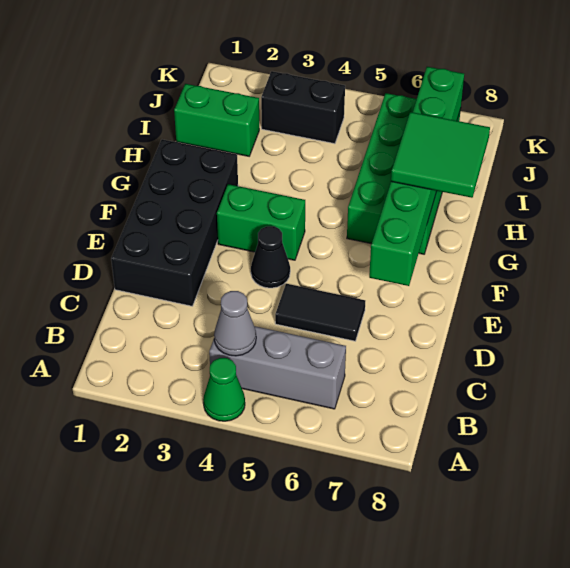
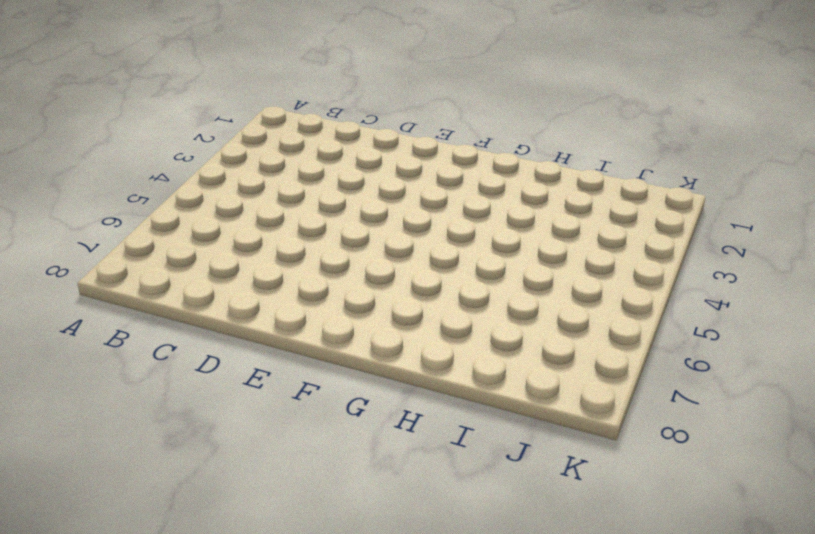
none -> green cone A4 level 1
none -> grey brick B4:B6 level 1
none -> black brick D1:G2 level 1

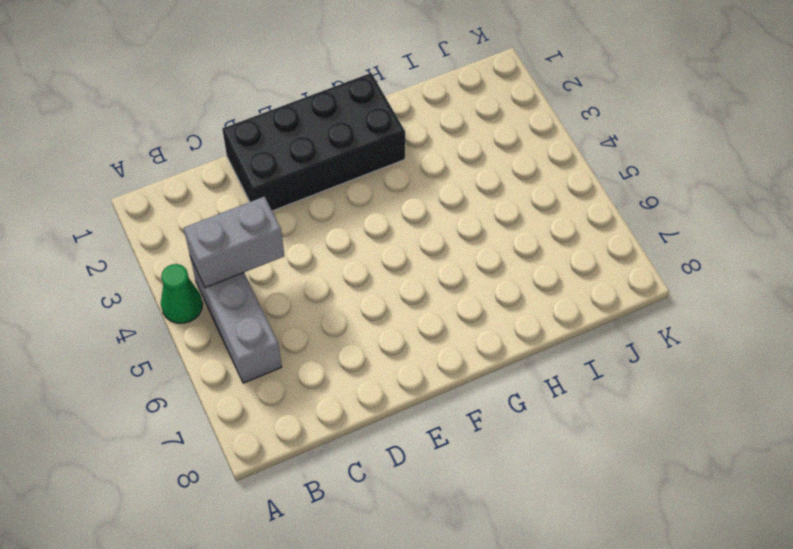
grey brick B4:C4 level 2 -> grey cone B4 level 2
none -> black tile D5:D6 level 1
none -> black cone E4 level 1
none -> green brick F3:F4 level 1

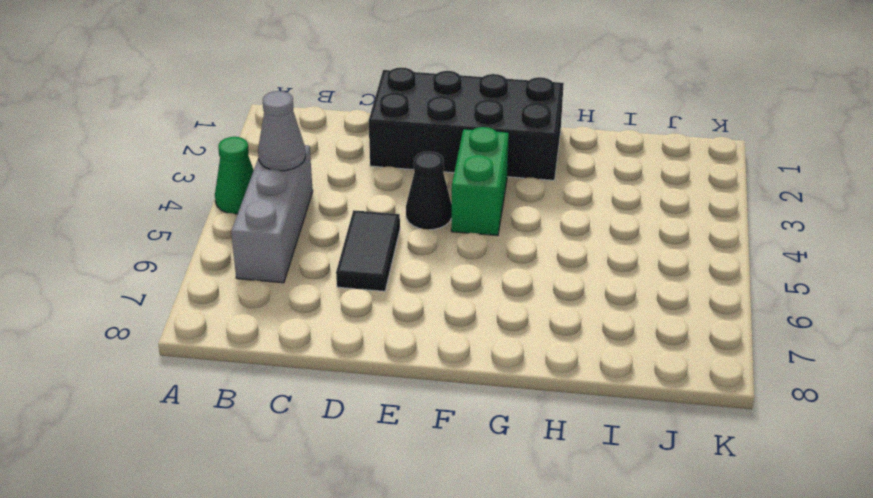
none -> green brick G6:J7 level 1
none -> green brick I1:I2 level 1
none -> black brick J3:J4 level 1

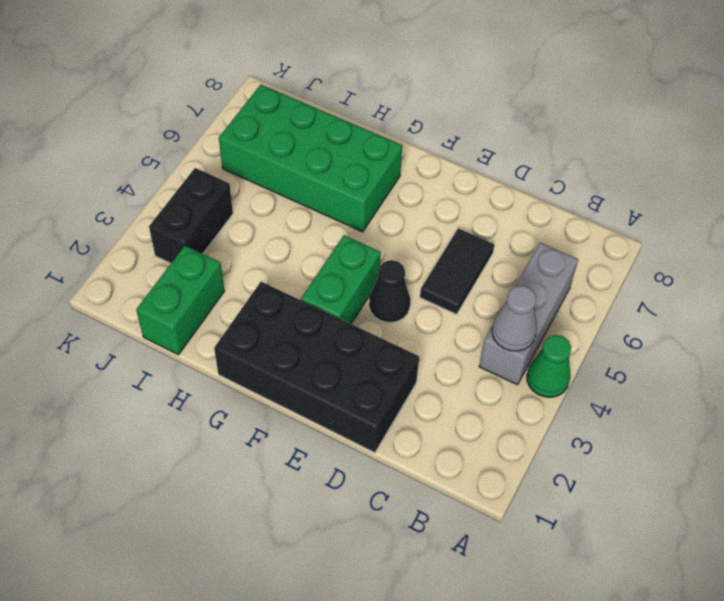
none -> green brick E7:J7 level 2
none -> green tile G7:H8 level 3

